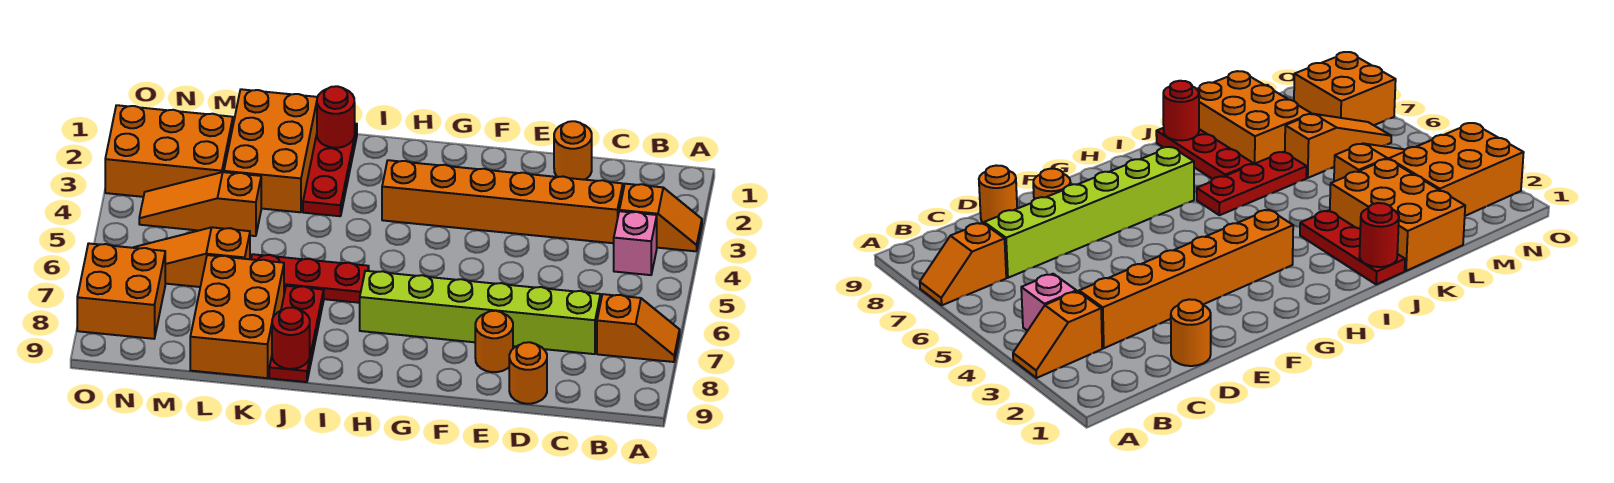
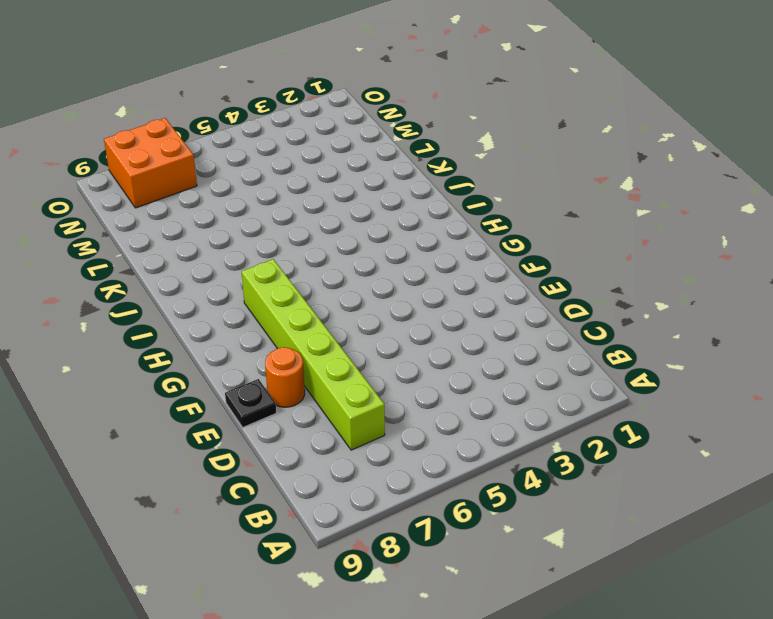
black plate E9 level 1 -> none
none -> orange slope A3:B3 level 1 top B
none -> orange slope A7:B7 level 1 top B
none -> pink brick B4 level 1

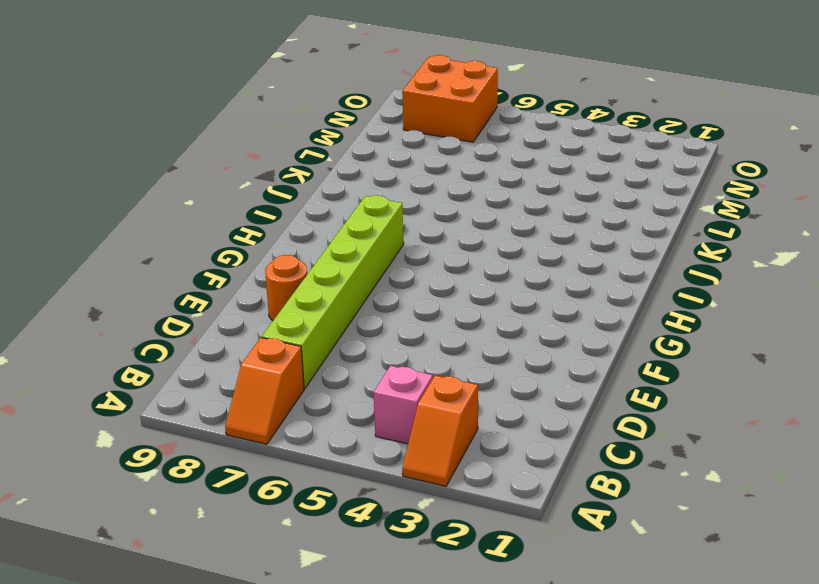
none -> orange brick C3:H3 level 1
none -> orange round brick D1 level 1
none -> orange round brick D9 level 1

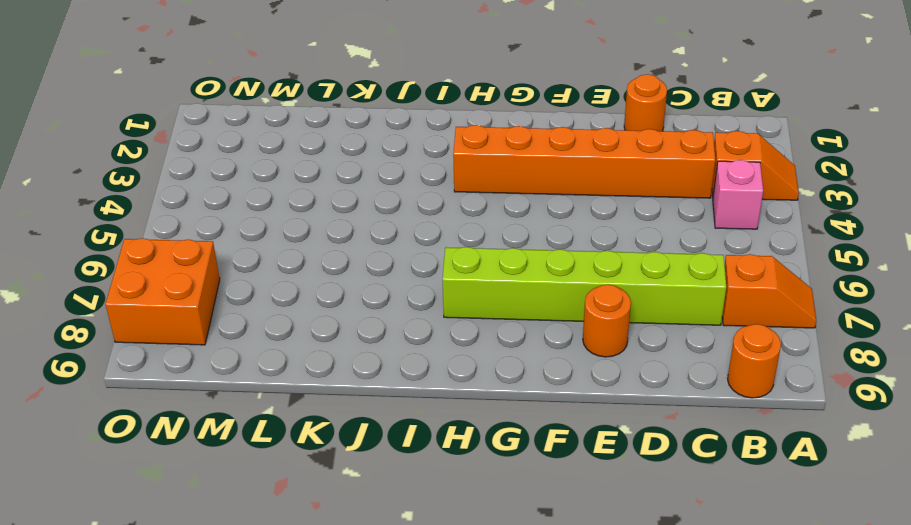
orange round brick B9 level 1 -> orange round brick D9 level 1
none -> red plate I6:K6 level 1
none -> red plate J1:J3 level 1
none -> red plate J7:J9 level 1

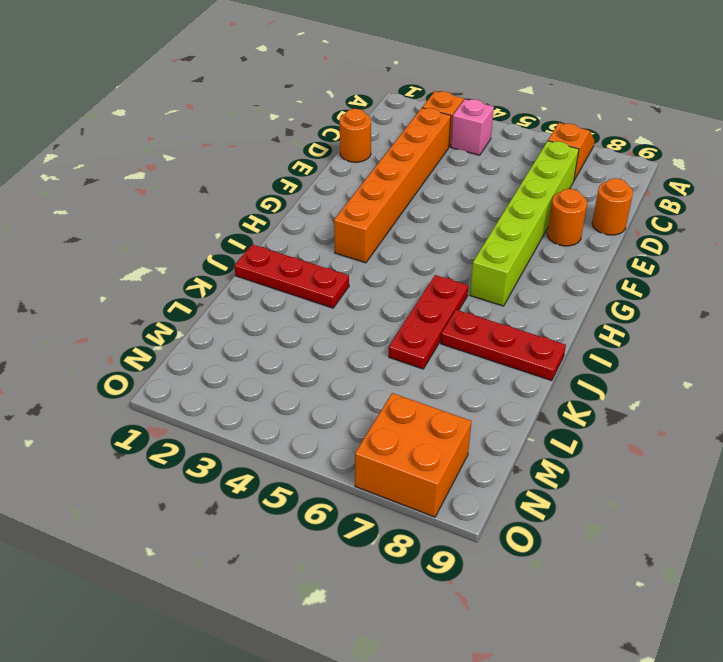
none -> orange brick K1:L3 level 1
none -> orange brick K7:L9 level 1
none -> orange slope L4:N4 level 1 top L

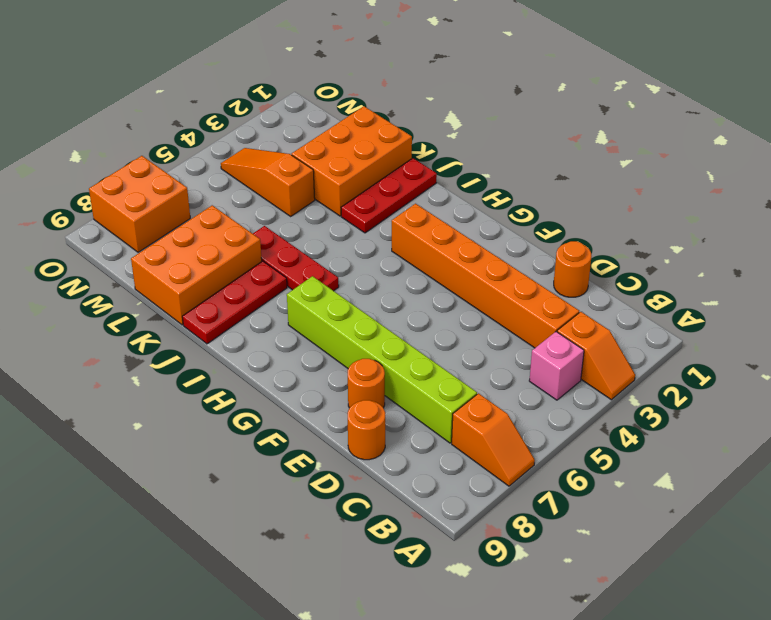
none -> orange slope L6:N6 level 1 top L
none -> orange brick M2:O3 level 1
none -> red round brick J1 level 2

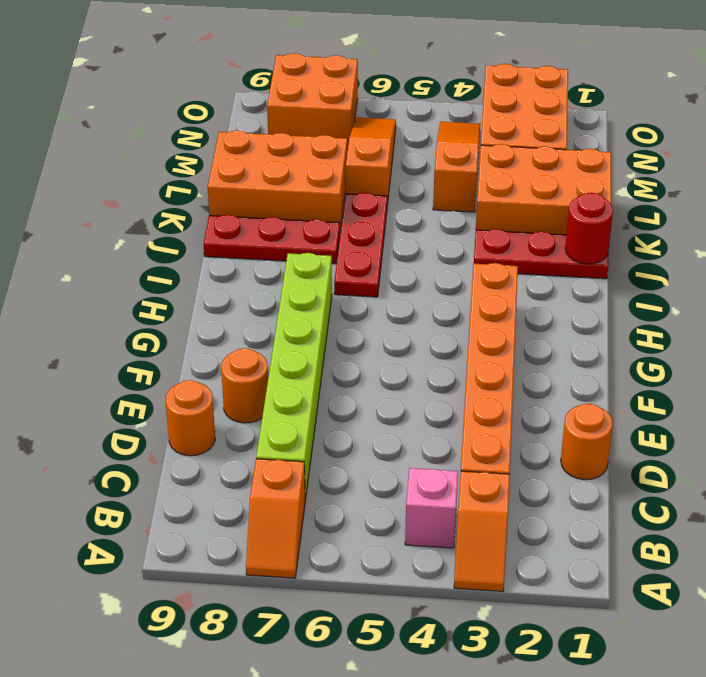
none -> red round brick J9 level 2

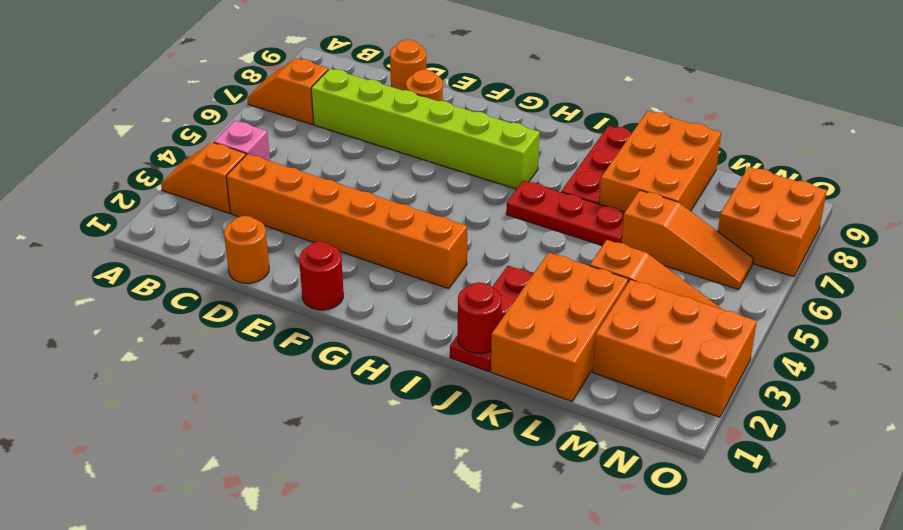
red round brick F1 level 1 -> red round brick J9 level 2

